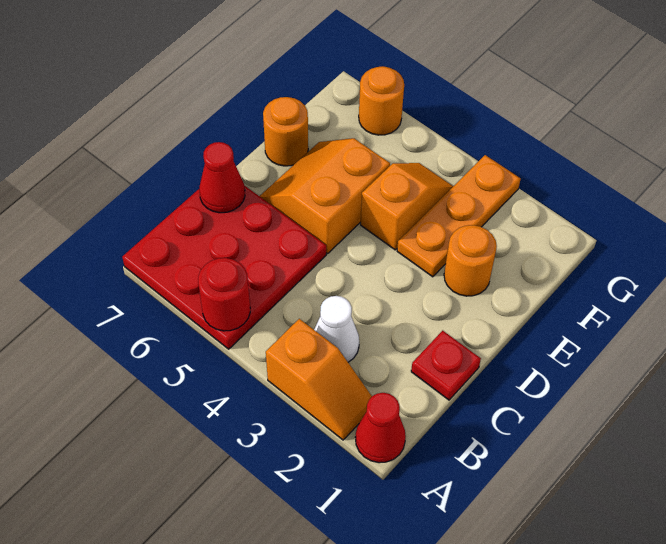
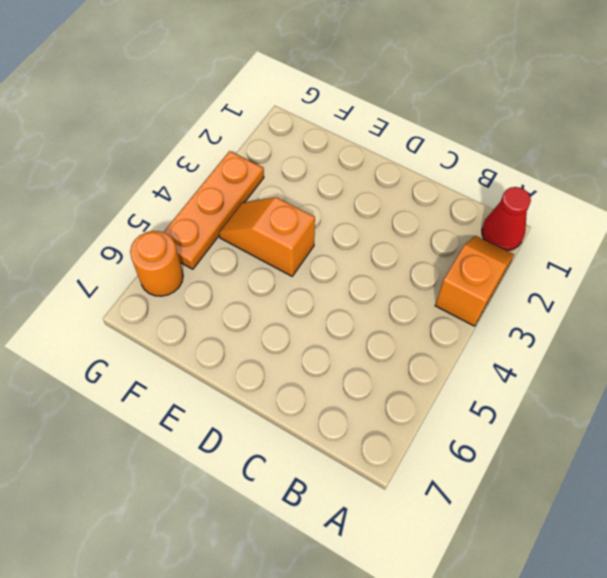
orange plate G3:G5 level 1 -> orange plate E3:G3 level 1
none -> red plate A5:C7 level 1
none -> white cone B3 level 1
none -> red plate C1 level 1

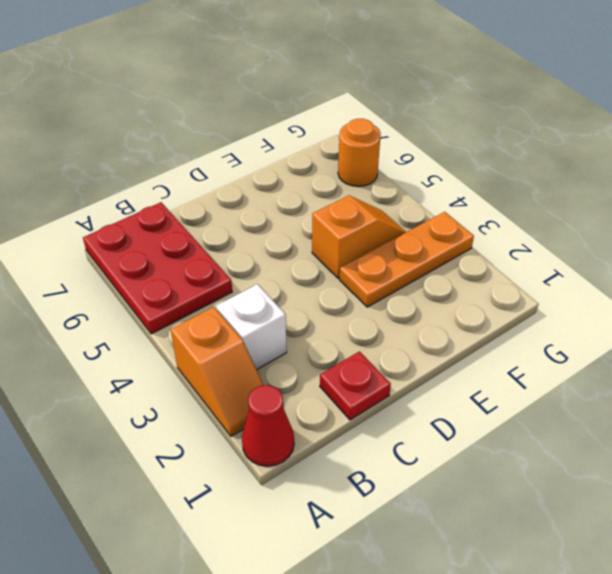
red plate A5:B7 level 1 -> red plate A5:C7 level 1
white brick B3 level 1 -> white cone B3 level 1
none -> orange slope D5:E6 level 1 top 5
none -> orange round brick E2 level 1
none -> orange round brick E7 level 1

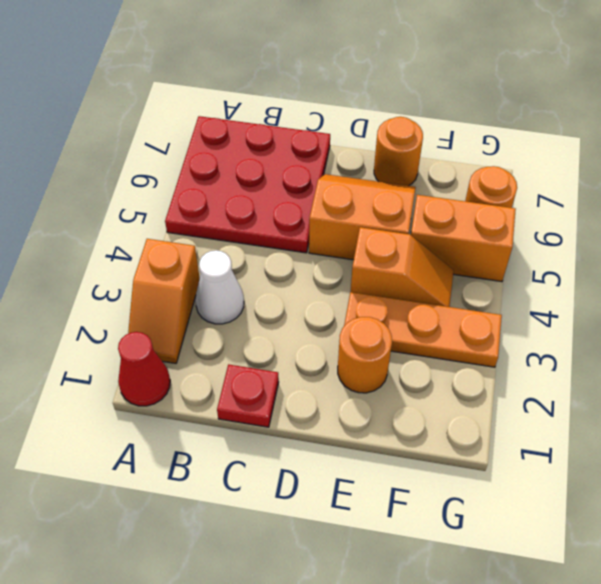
orange brick F5:G5 level 1 -> none
none -> red round brick A5 level 2
none -> red cone C7 level 2

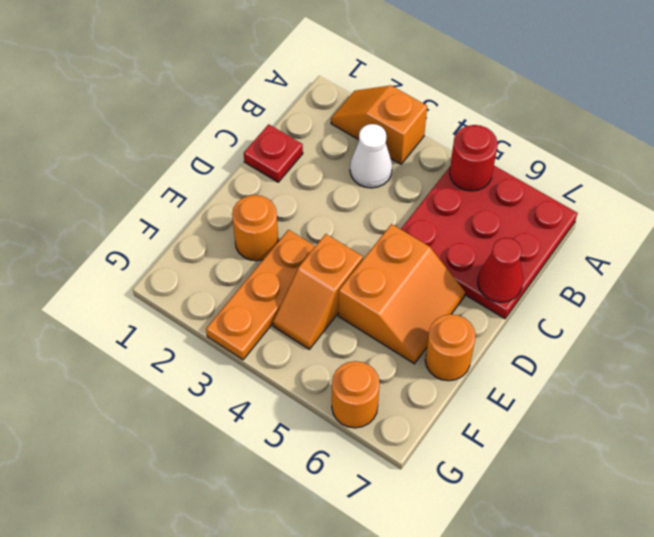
none -> red cone A1 level 1

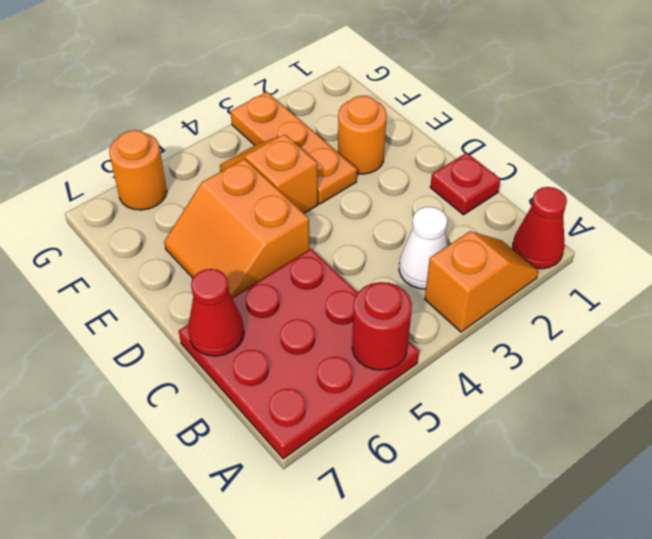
none -> orange round brick E7 level 1

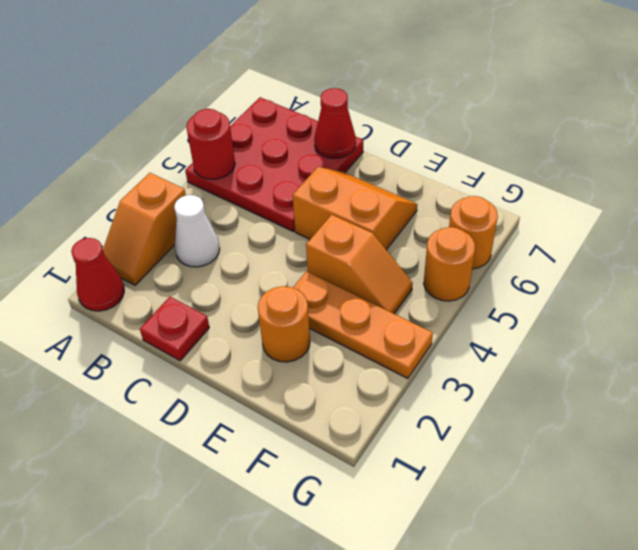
orange round brick G5 level 1 -> orange round brick E7 level 1

